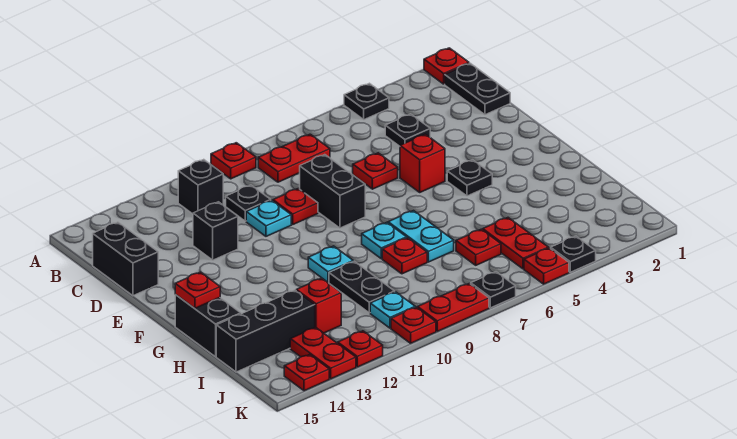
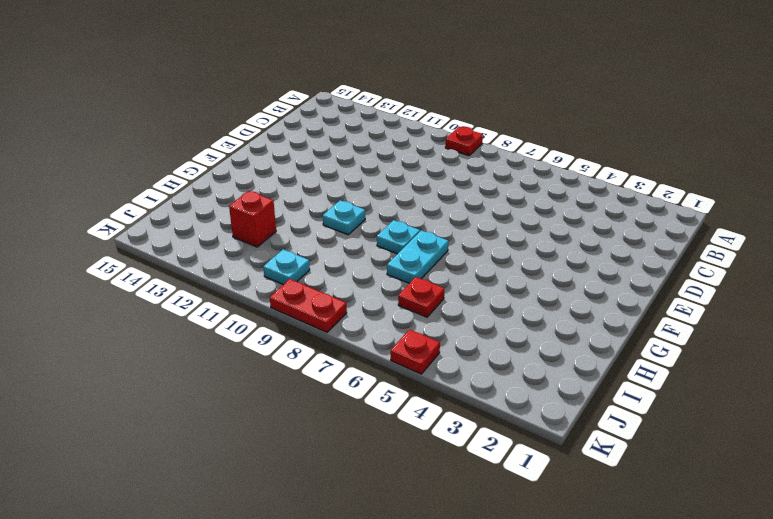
none -> red plate A1 level 1
none -> black plate A4 level 1
none -> black plate B1:C1 level 1
none -> red plate B7:B8 level 1

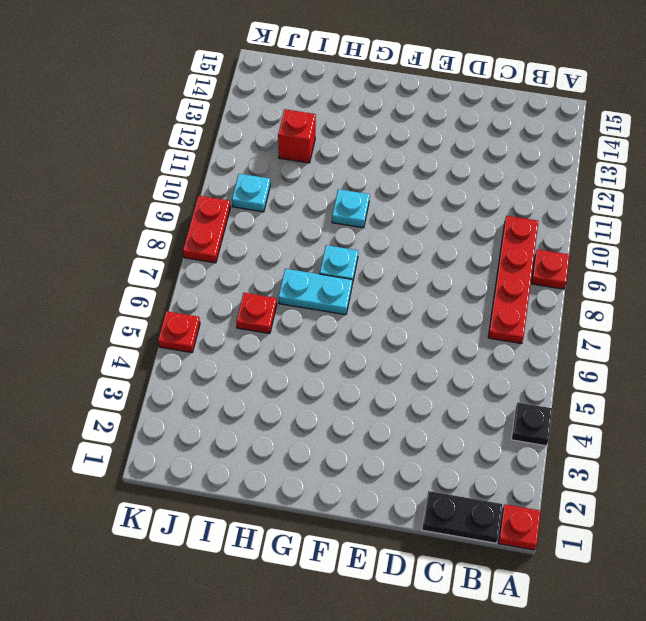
red plate B7:B10 level 1 -> red plate B7:B8 level 1
none -> black brick B11 level 1
none -> black plate C4 level 1
none -> black plate C10 level 1
none -> black brick C15:D15 level 1

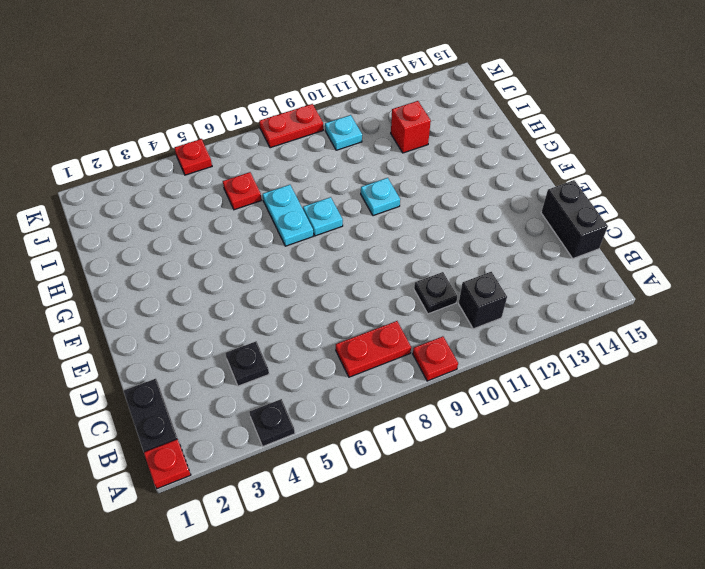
none -> red plate D6 level 1
none -> black brick D8:E8 level 1
none -> red plate D9 level 1
none -> cyan plate D10 level 1

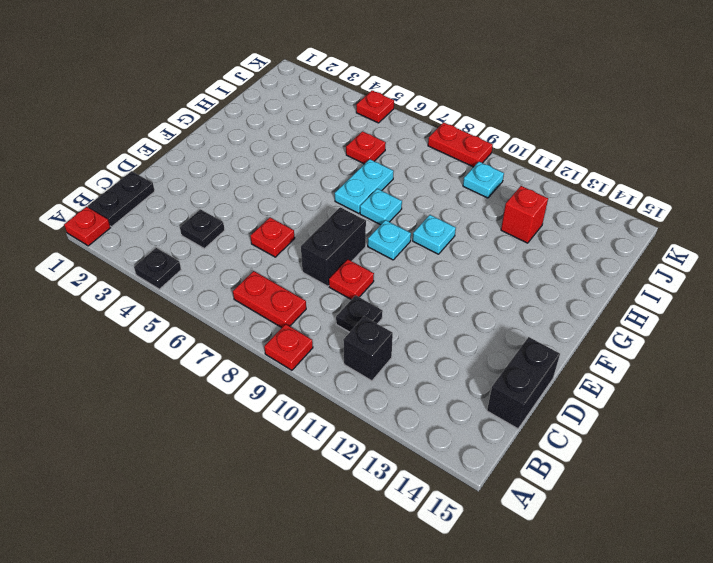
cyan plate F9 level 1 -> cyan plate D10 level 1
none -> black brick D12 level 1
none -> red brick E5 level 1
none -> black plate F4 level 1
none -> black brick G15:H15 level 1

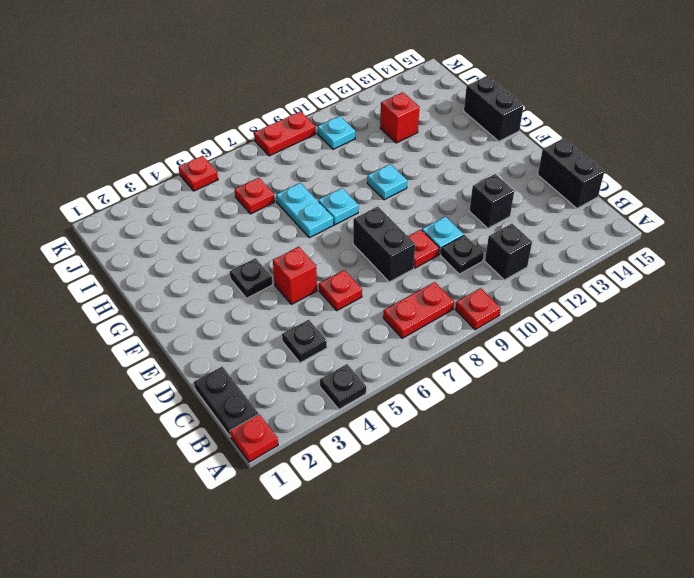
none -> red plate H8 level 1
none -> black plate H10:I10 level 1
none -> red plate I5:J5 level 1
none -> black brick I13:I15 level 1

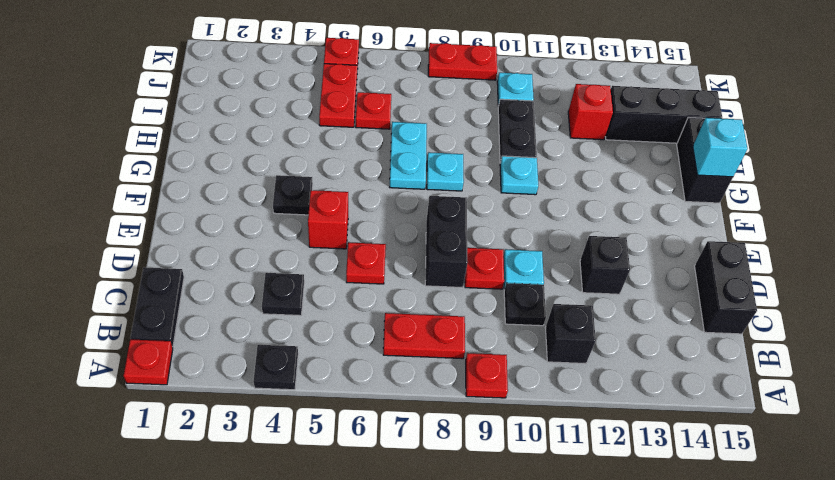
cyan brick G15 level 2 -> red plate G15 level 2
none -> red plate H8 level 1
none -> red plate J13:K13 level 1
none -> black plate K4 level 1
none -> black plate K7 level 1

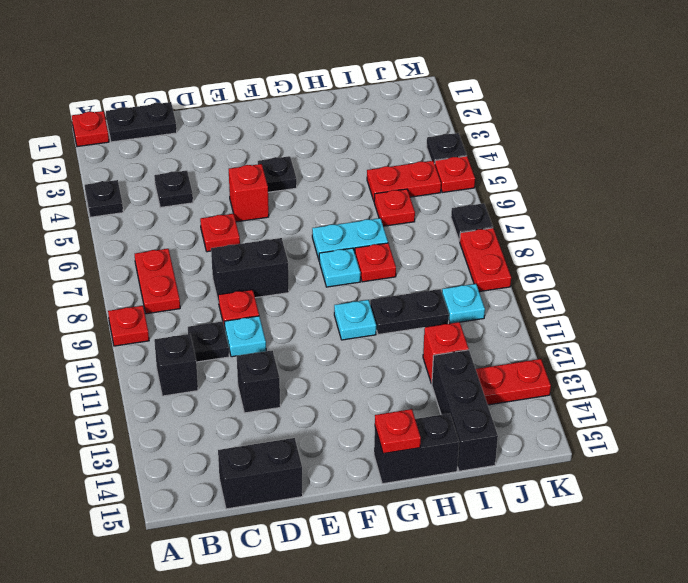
none -> red plate K10 level 1
none -> red plate K12 level 1
none -> red plate K14 level 1

